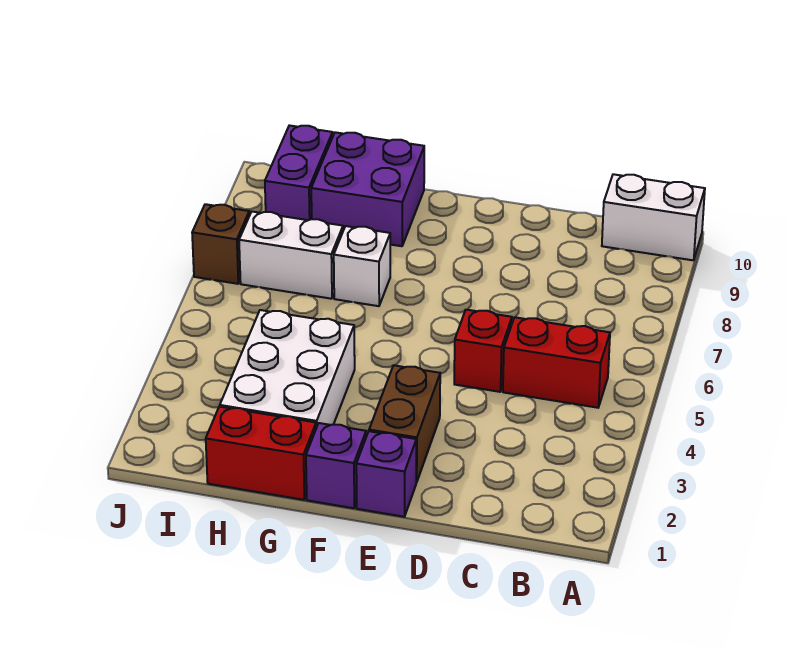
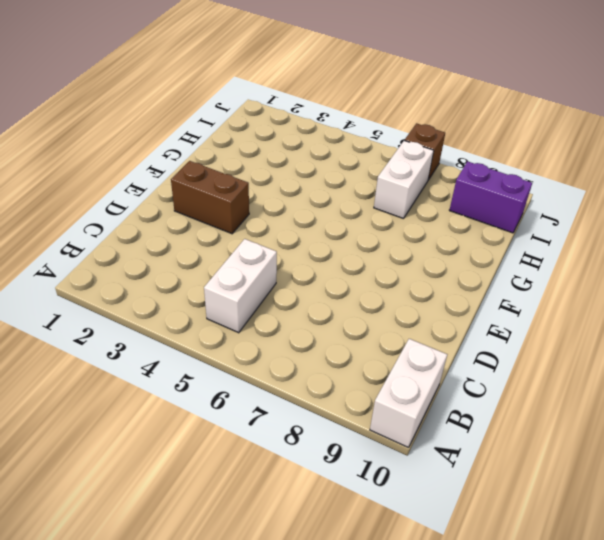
white brick B5:C5 level 1 -> red brick B5:C5 level 1
none -> red brick D5 level 1
none -> purple brick E1 level 1
none -> purple brick F1 level 1

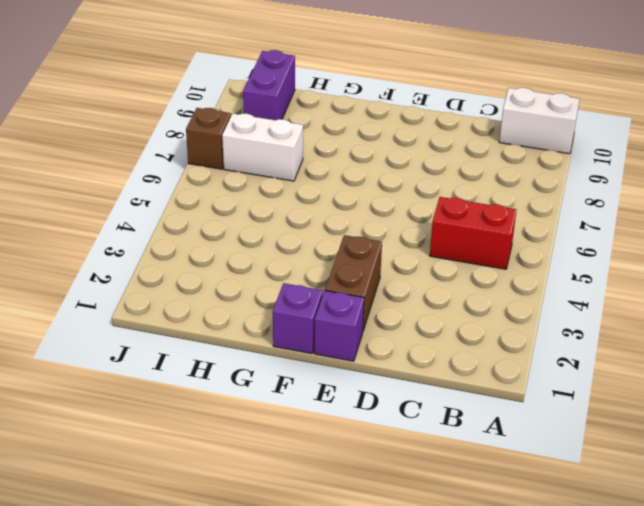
none -> red brick D5 level 1
none -> red brick G1:H1 level 1
none -> white brick G2:H4 level 1

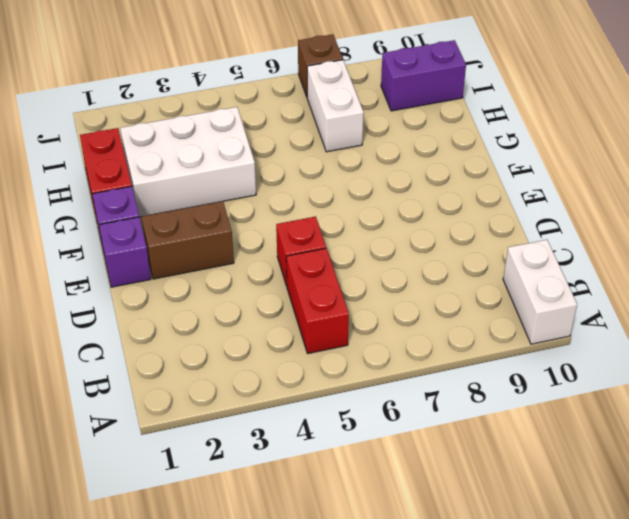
none -> white brick G7 level 1
none -> purple brick G9:H10 level 1

